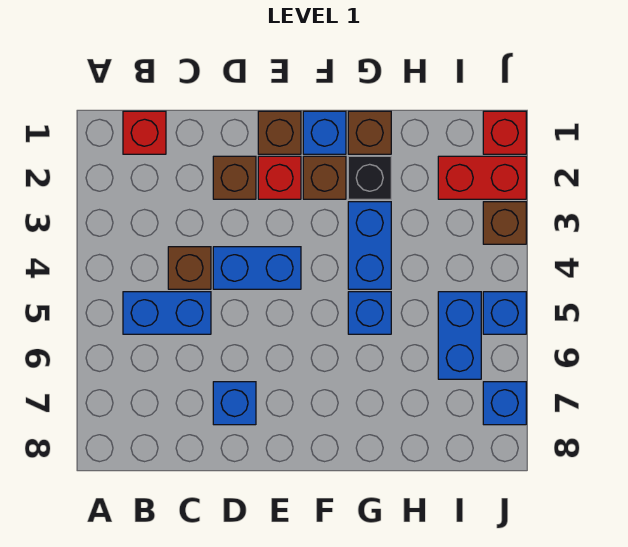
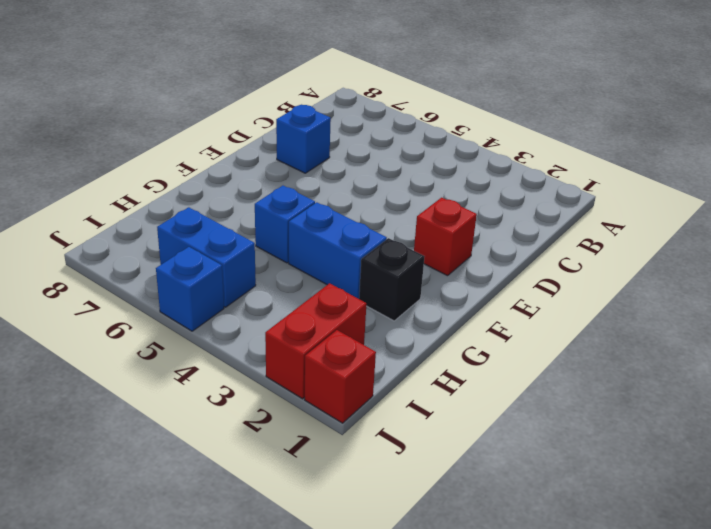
none -> red brick B1 level 1
none -> blue brick B5:C5 level 1
none -> brown brick C4 level 1

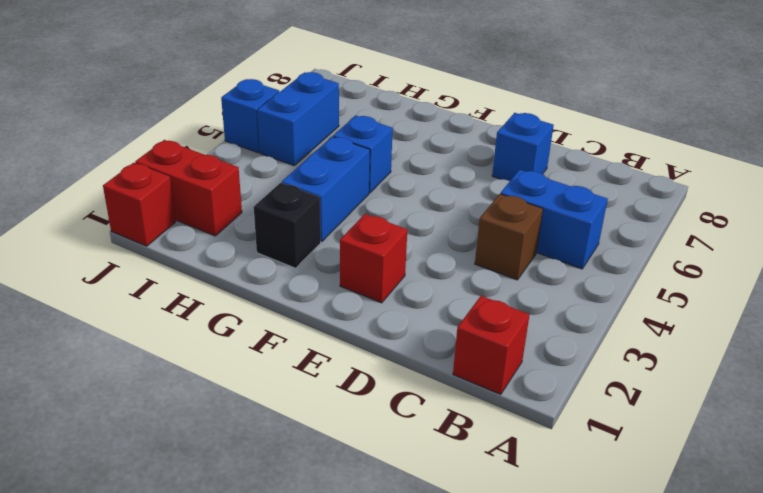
none -> brown brick D2 level 1
none -> blue brick D4:E4 level 1
none -> brown brick E1 level 1

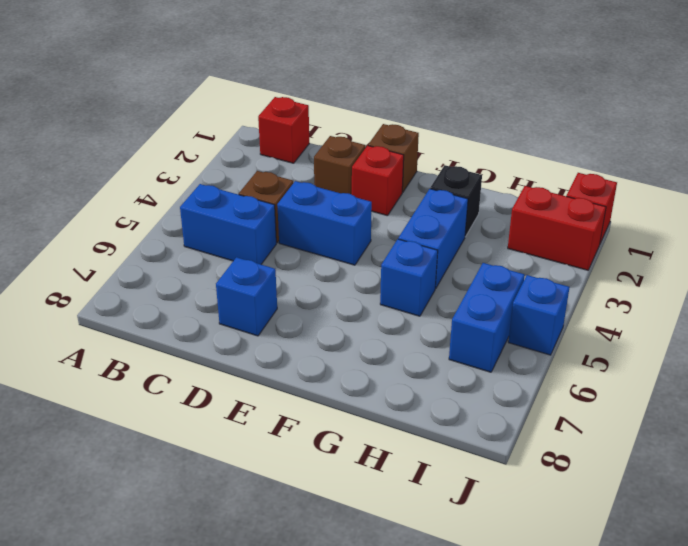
none -> blue brick F1 level 1
none -> brown brick F2 level 1
none -> brown brick G1 level 1

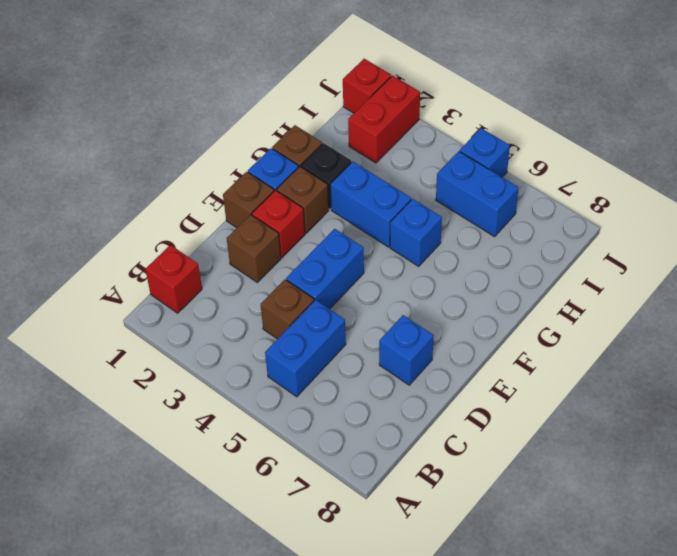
none -> brown brick J3 level 1
none -> blue brick J7 level 1

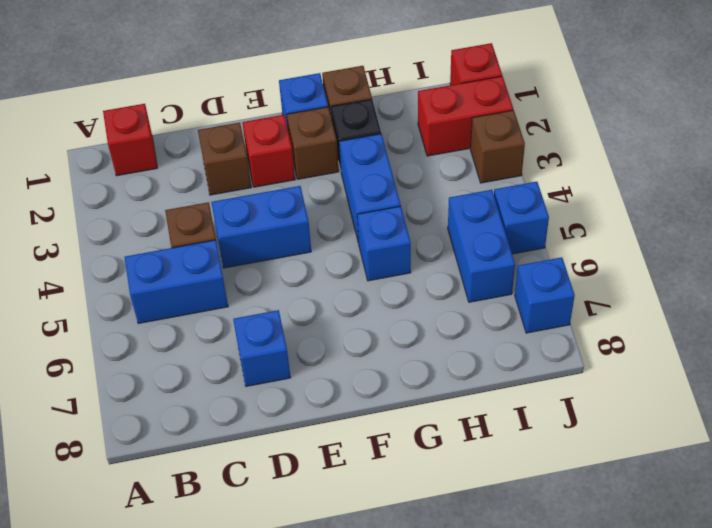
none -> brown brick E1 level 1

